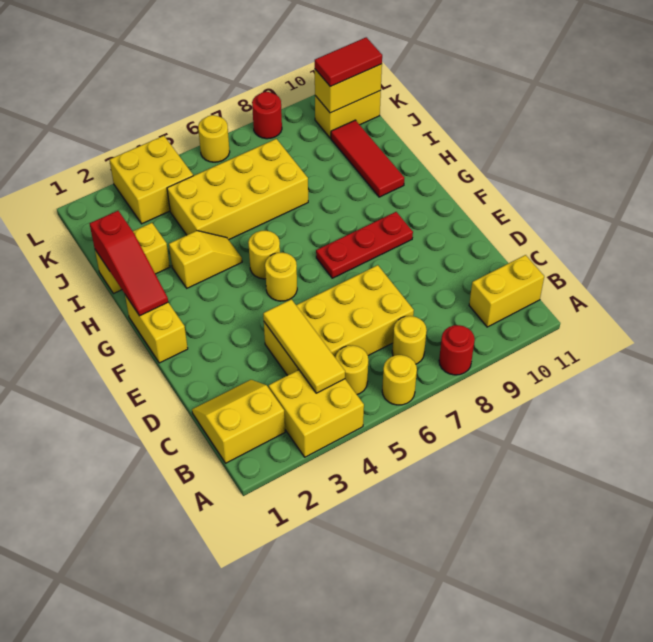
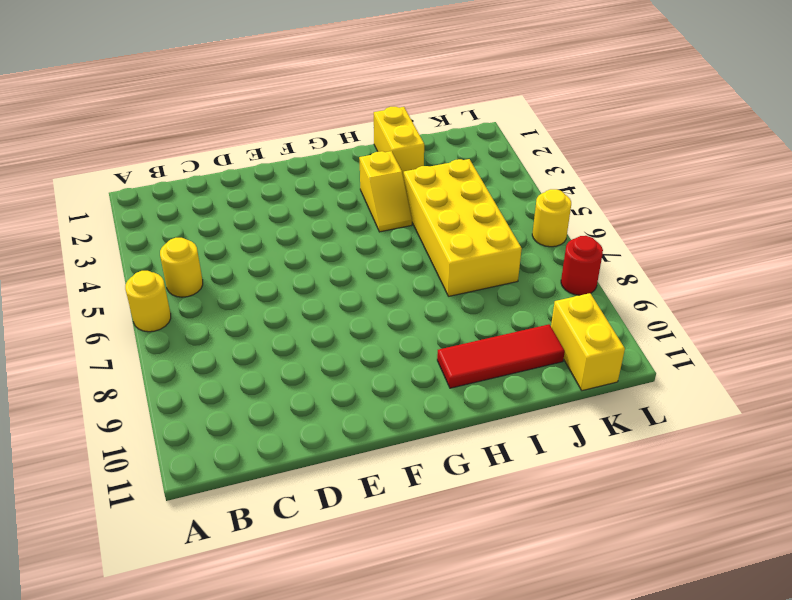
none -> yellow brick A3:B4 level 1
none -> red round brick A8 level 1
none -> yellow slope B1:C2 level 1 top B

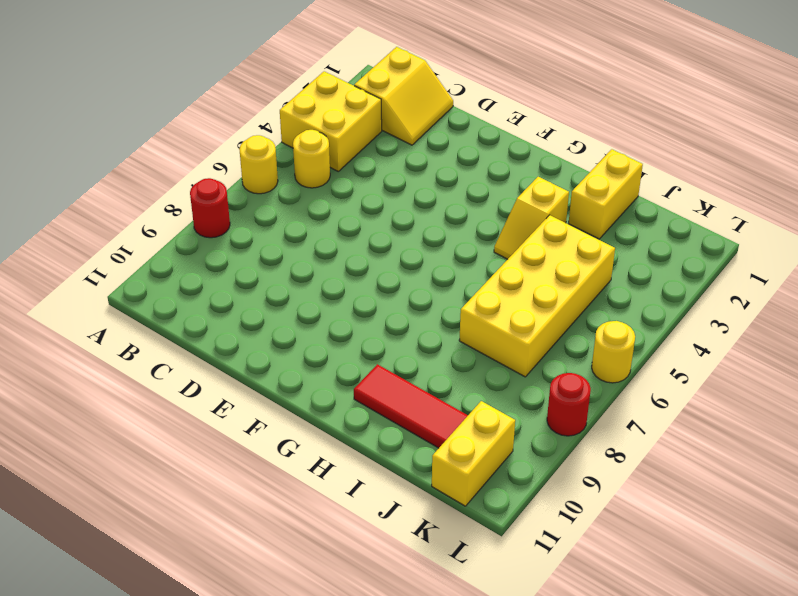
none -> yellow round brick B7 level 1
none -> yellow brick B10:B11 level 1
none -> yellow brick C4:D7 level 1

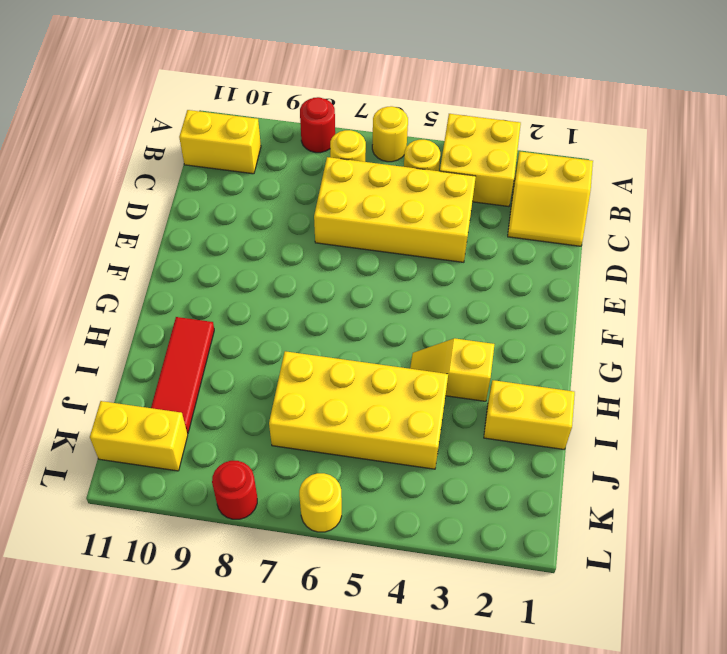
none -> yellow brick F1:G1 level 1
none -> yellow round brick F5 level 1
none -> red plate F7:F9 level 1

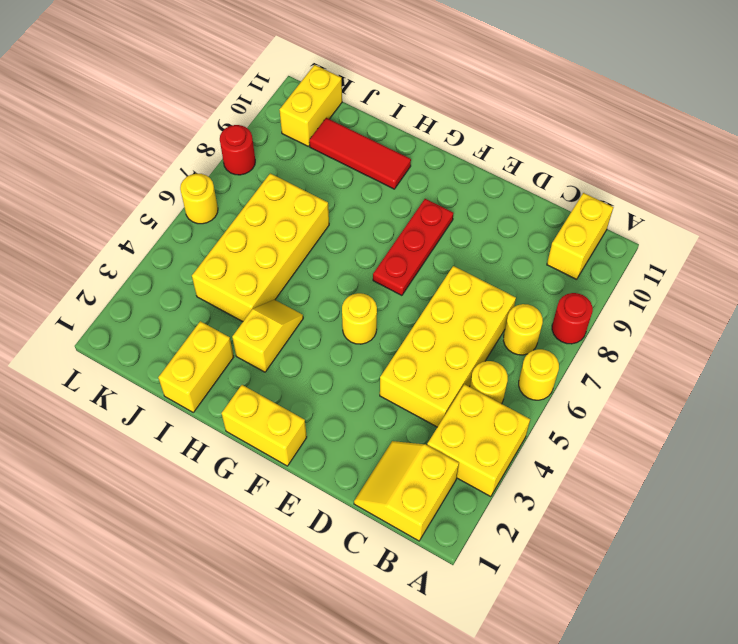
none -> yellow round brick G5 level 1
none -> yellow brick K3:L4 level 1
none -> yellow tile B4:D4 level 2

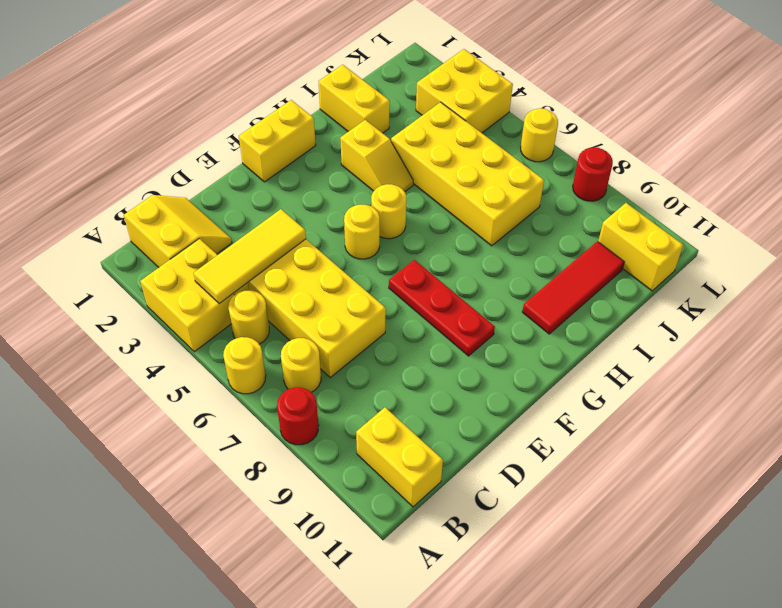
none -> red slope G1:I1 level 2 top I
none -> yellow brick K10:K11 level 2
none -> red tile K10:K11 level 3

